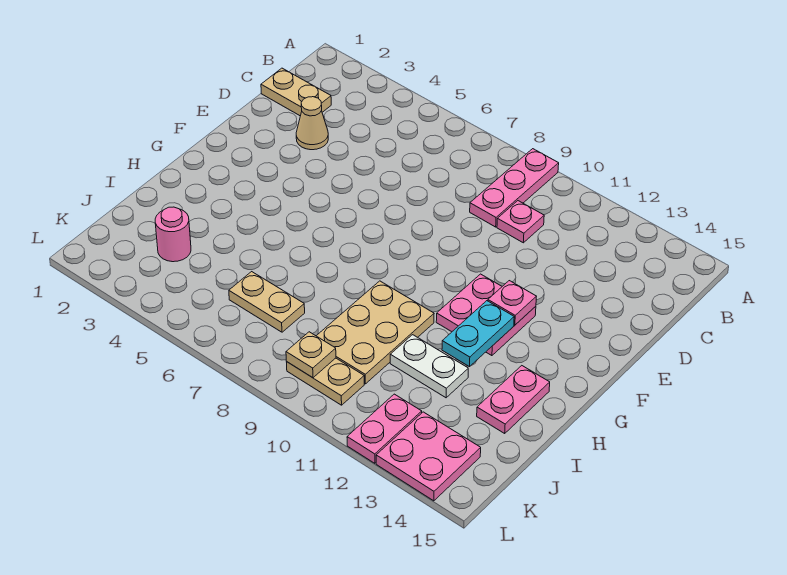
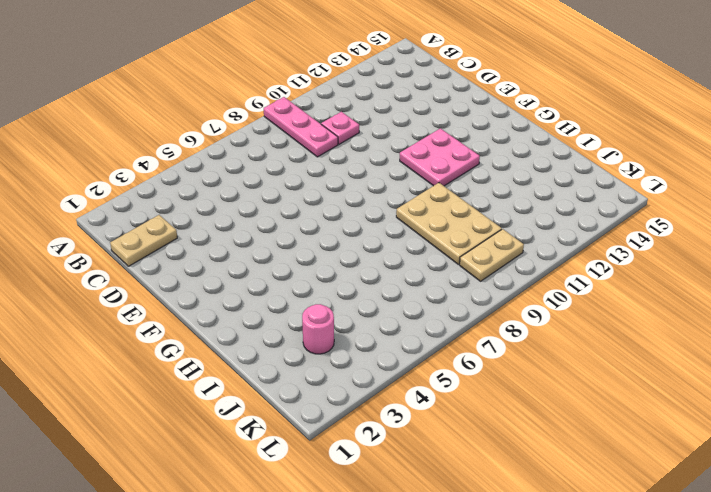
none -> tan cone D3 level 1
none -> pink plate H14:I14 level 1
none -> white plate I11:I12 level 1

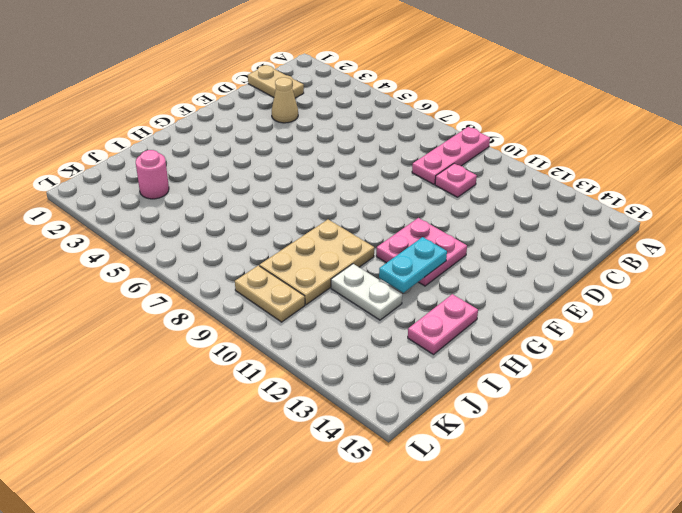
none -> tan plate J6:J7 level 1
none -> pink plate K12:L12 level 1
none -> pink plate K13:L14 level 1

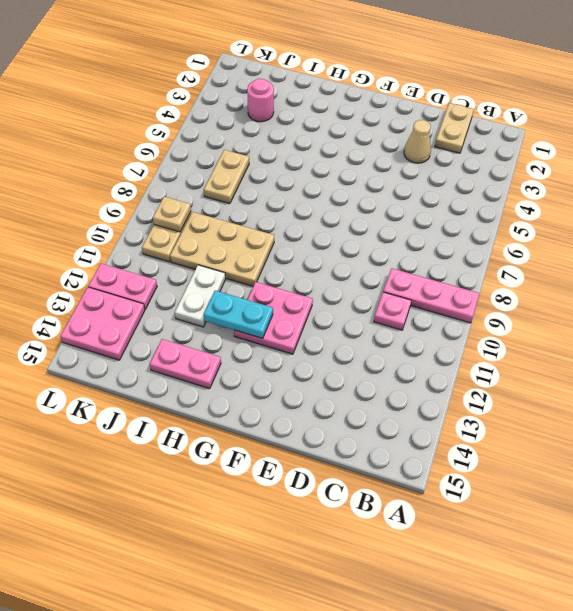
none -> pink plate F12 level 2

